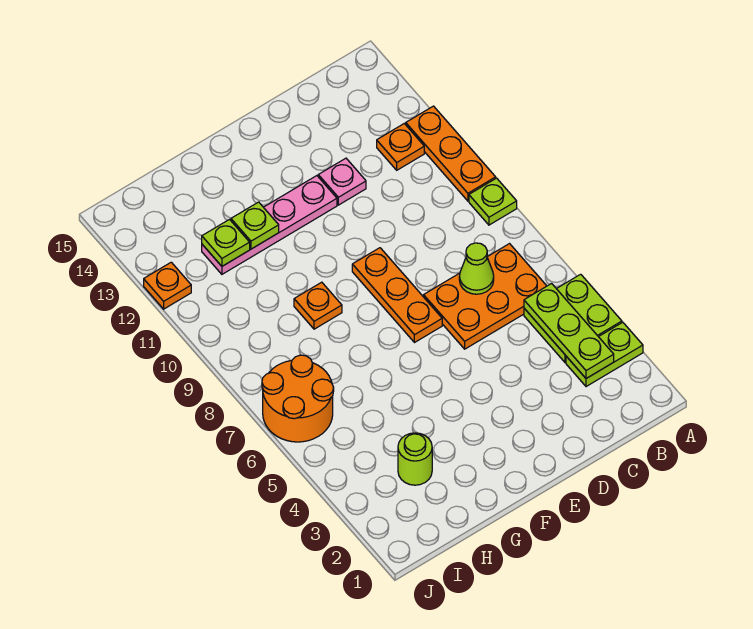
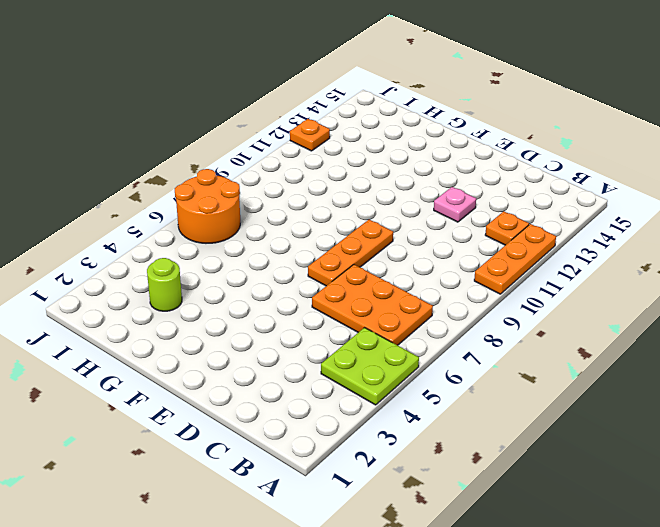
none -> lime plate A3:B3 level 1
none -> lime plate A9 level 1
none -> pink plate E12:H12 level 1

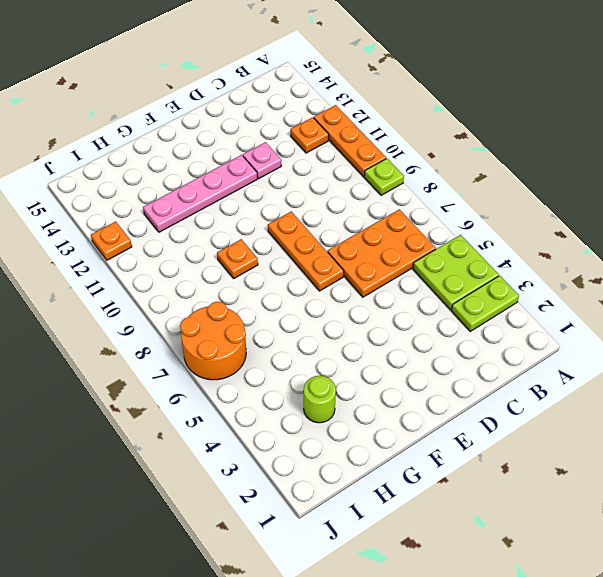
none -> lime plate B3:B5 level 2
none -> lime cone C7 level 2
none -> lime plate G12 level 2

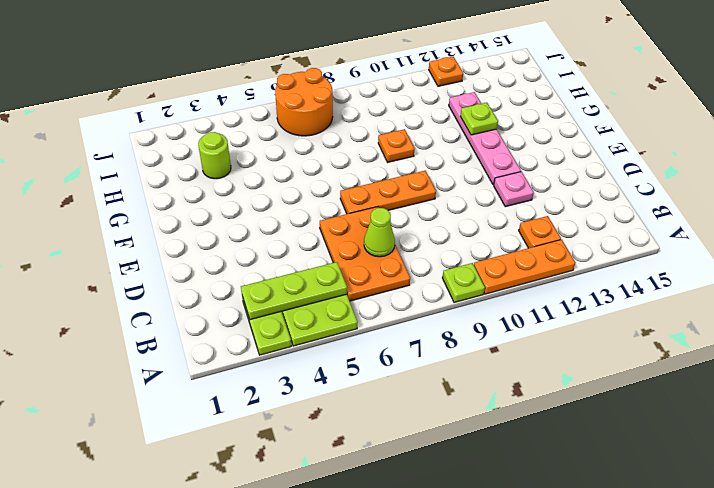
none -> lime plate H12 level 2

